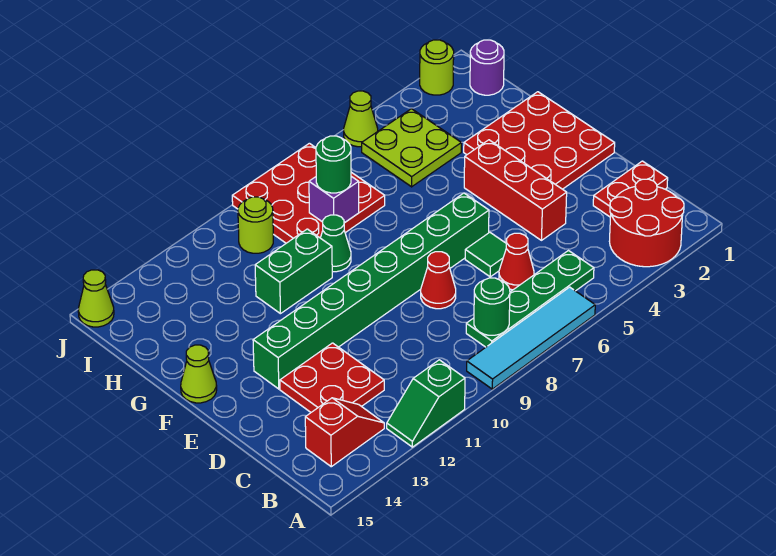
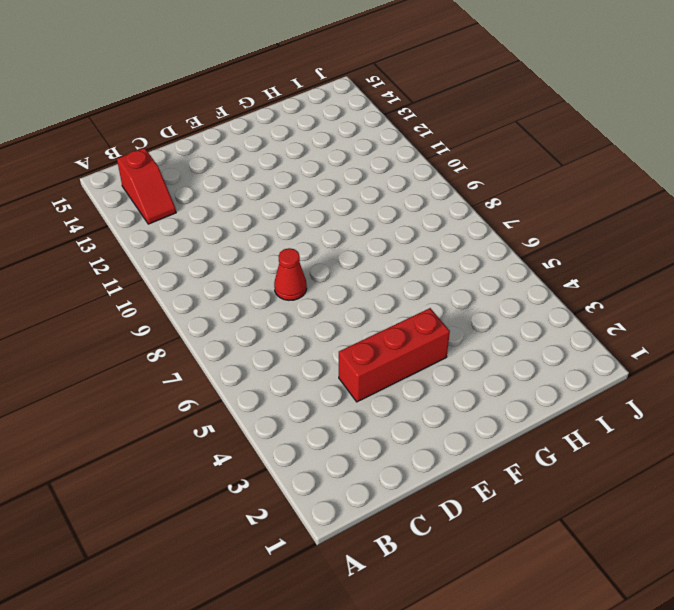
none -> red round brick A2:B3 level 1
none -> cyan tile A6:A9 level 1
none -> green slope A11:A12 level 1 top 11

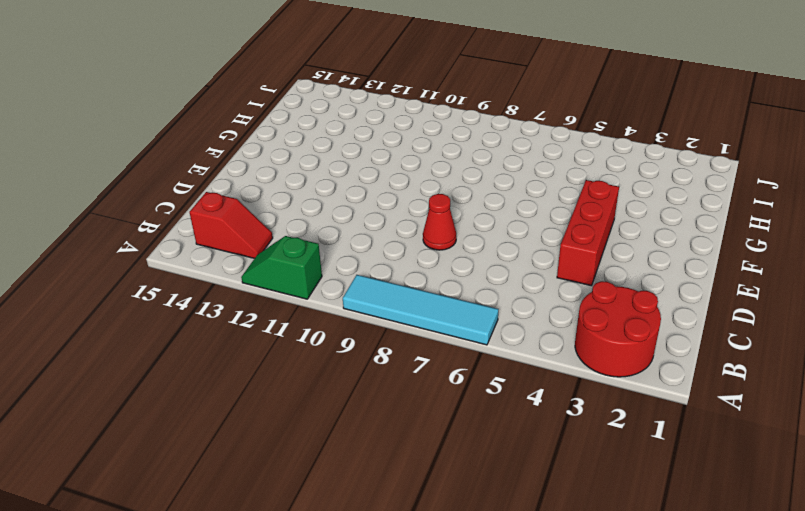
none -> green plate B5:B8 level 1
none -> red plate C1:C2 level 1
none -> red cone C6 level 1

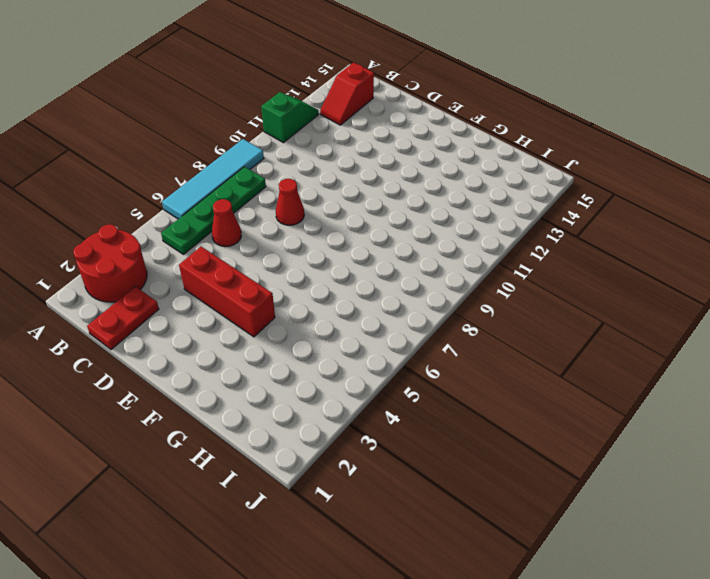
none -> red plate C12:D13 level 1
none -> green tile D6 level 1
none -> red plate E1:G3 level 1

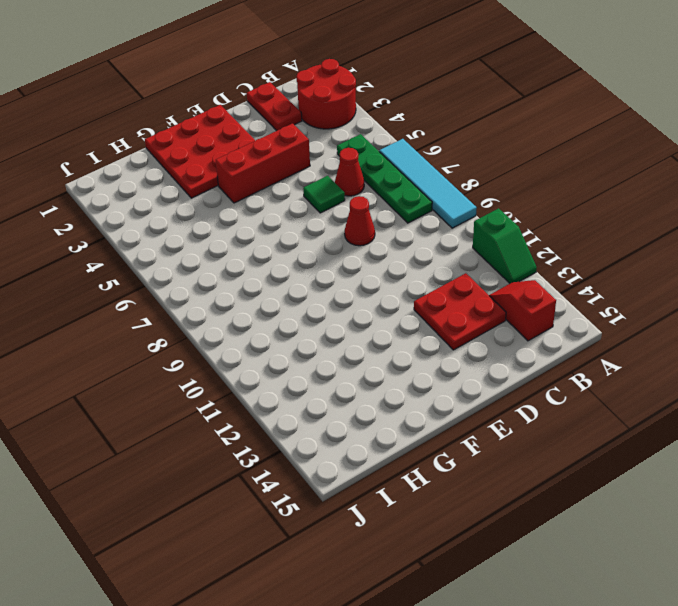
none -> green brick E6:E13 level 1
none -> lime cone F15 level 1
none -> green cone G9 level 1

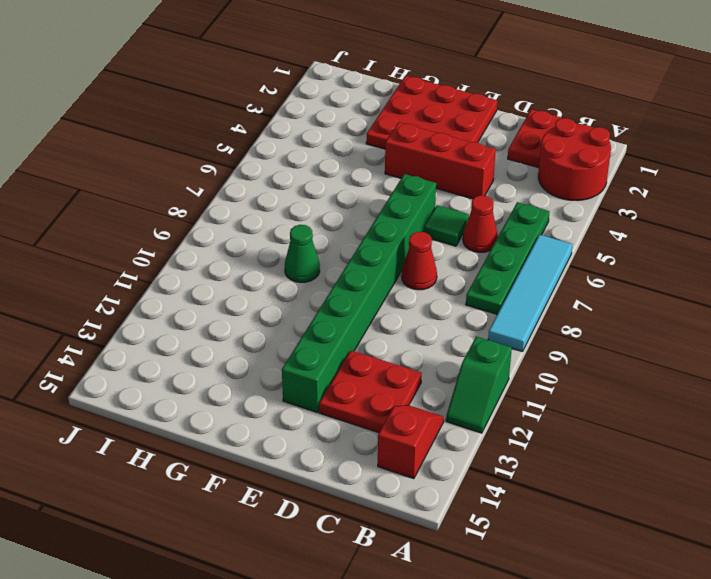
none -> lime cone F15 level 1
none -> green brick G10:G11 level 1
none -> lime plate H4:I5 level 1

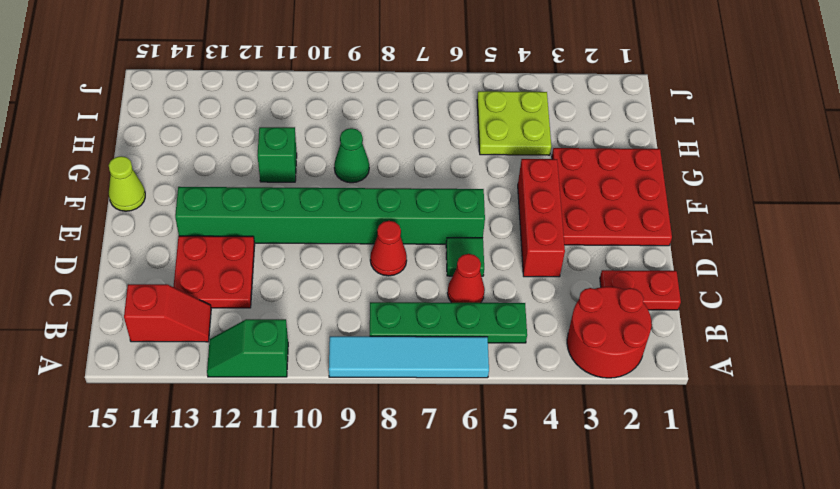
green brick G11 level 1 -> green brick G10:G11 level 1
none -> red plate H7:J9 level 1
none -> purple round brick I1 level 1
none -> lime round brick I10 level 1

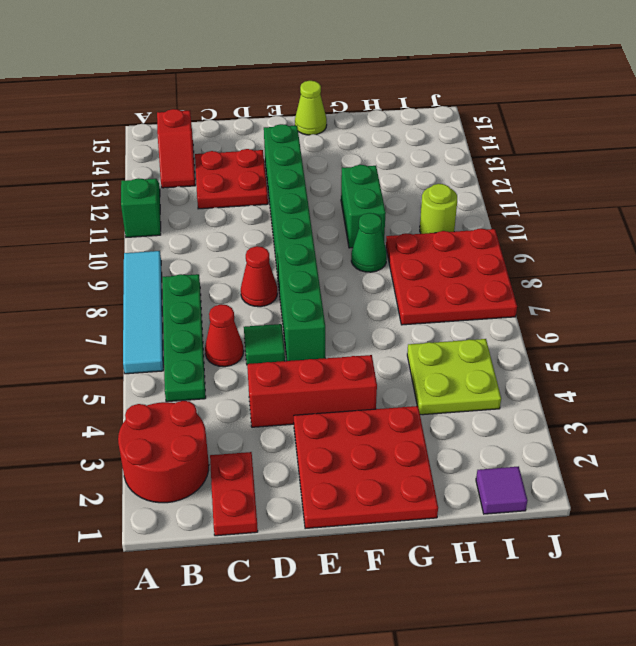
purple tile I1 level 1 -> purple round brick I1 level 1
none -> lime round brick J2 level 1
none -> lime cone J5 level 1
none -> lime cone J15 level 1

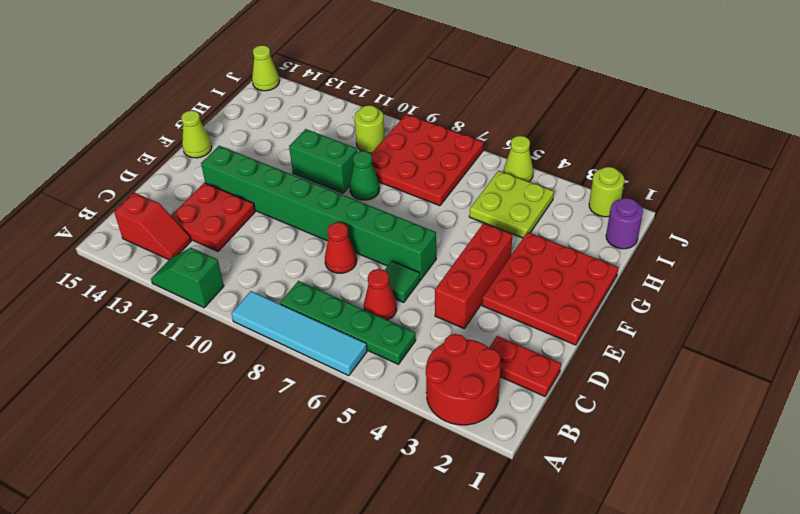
none -> green round brick B8 level 2
none -> purple brick H8 level 2
none -> green round brick H8 level 3

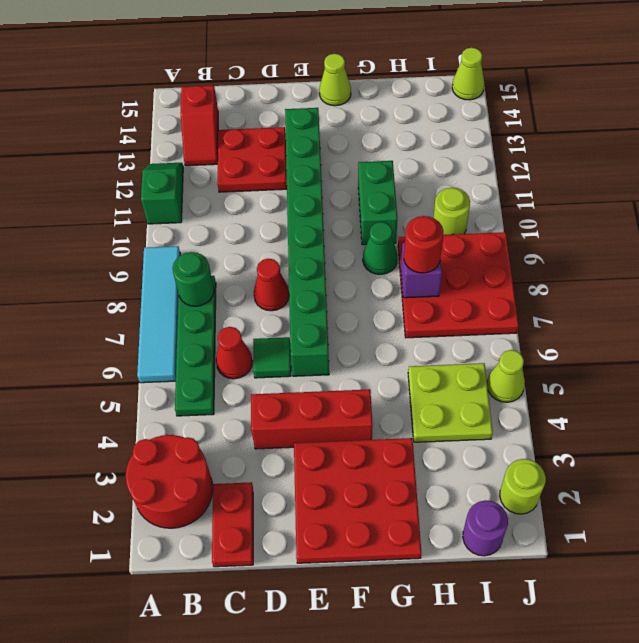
red round brick H8 level 3 -> green round brick H8 level 3

